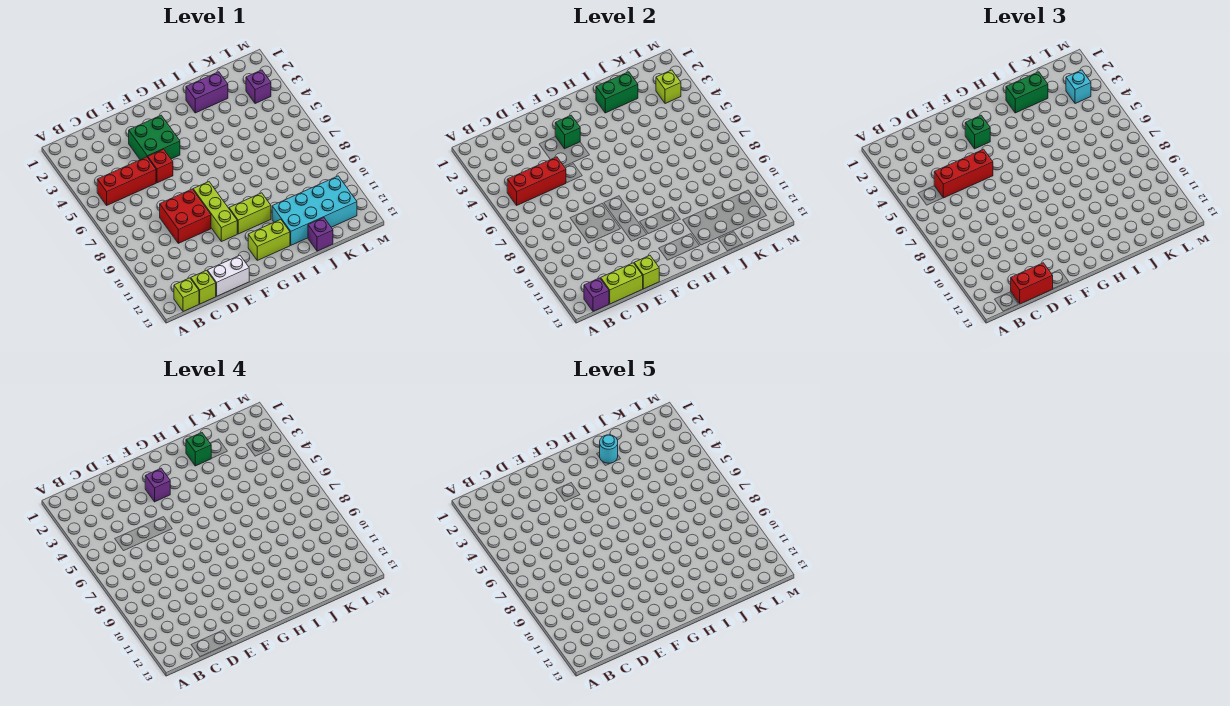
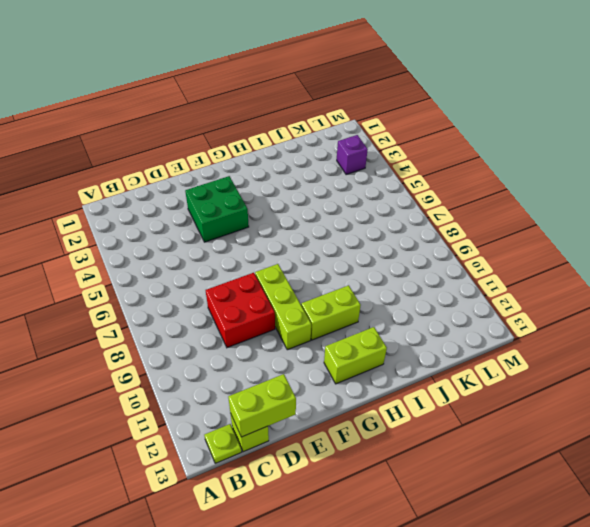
lime plate B13 level 1 -> lime brick B13 level 1
none -> red brick B5:D5 level 1
none -> white brick D13:E13 level 1
none -> red brick E5 level 1

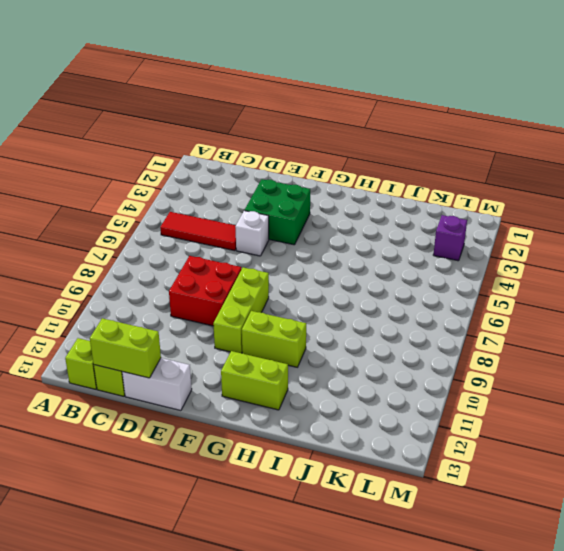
red tile B5:D5 level 1 -> red brick B5:D5 level 1
white brick E5 level 1 -> red brick E5 level 1
none -> purple brick I2:J2 level 1
none -> cyan brick I11:L12 level 1
none -> purple brick J13 level 1

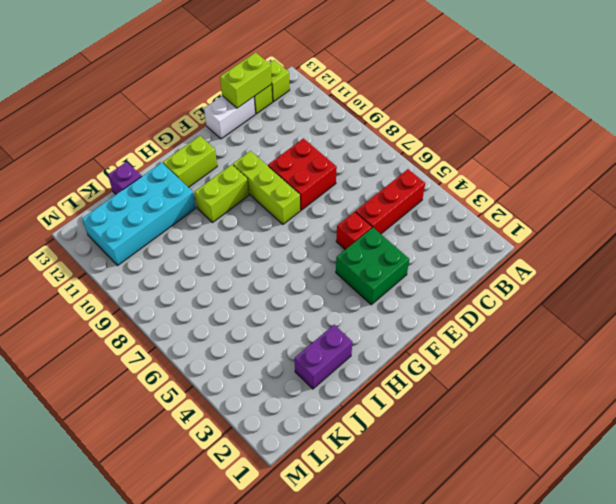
none -> purple brick L3 level 1
none -> red brick B5:D5 level 2
none -> purple brick B13 level 2

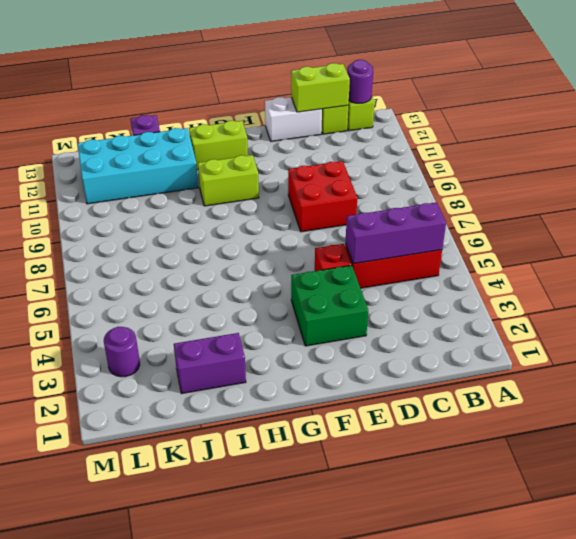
purple brick B5:D5 level 2 -> red brick B5:D5 level 2
purple round brick B13 level 2 -> purple brick B13 level 2
purple round brick L3 level 1 -> purple brick L3 level 1
none -> lime brick F8:F10 level 1
none -> lime brick E13 level 2
none -> green brick F3 level 2

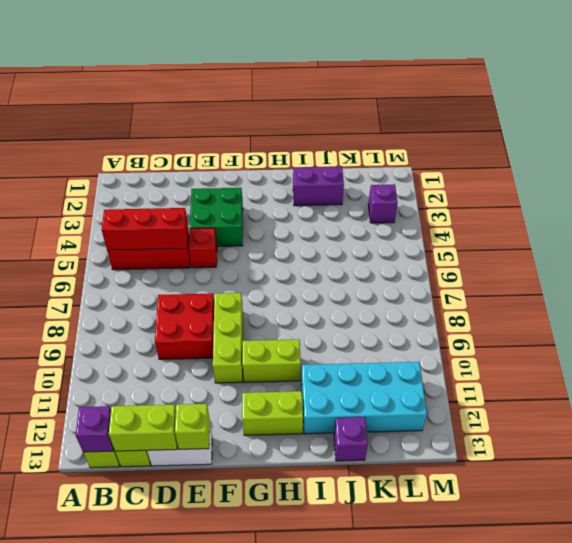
none -> green brick F3 level 2
none -> green brick I2:J2 level 2
none -> lime brick L3 level 2

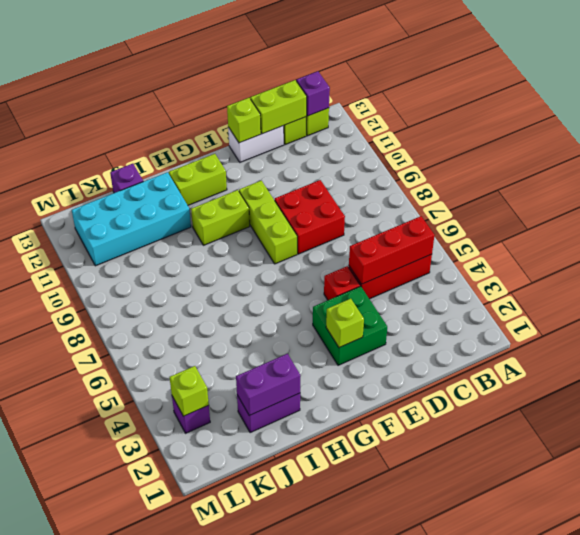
lime brick F3 level 2 -> green brick F3 level 2
purple brick I2:J2 level 2 -> green brick I2:J2 level 2
none -> red brick C5:E5 level 3
none -> red brick C13:D13 level 3
none -> green brick F3 level 3

